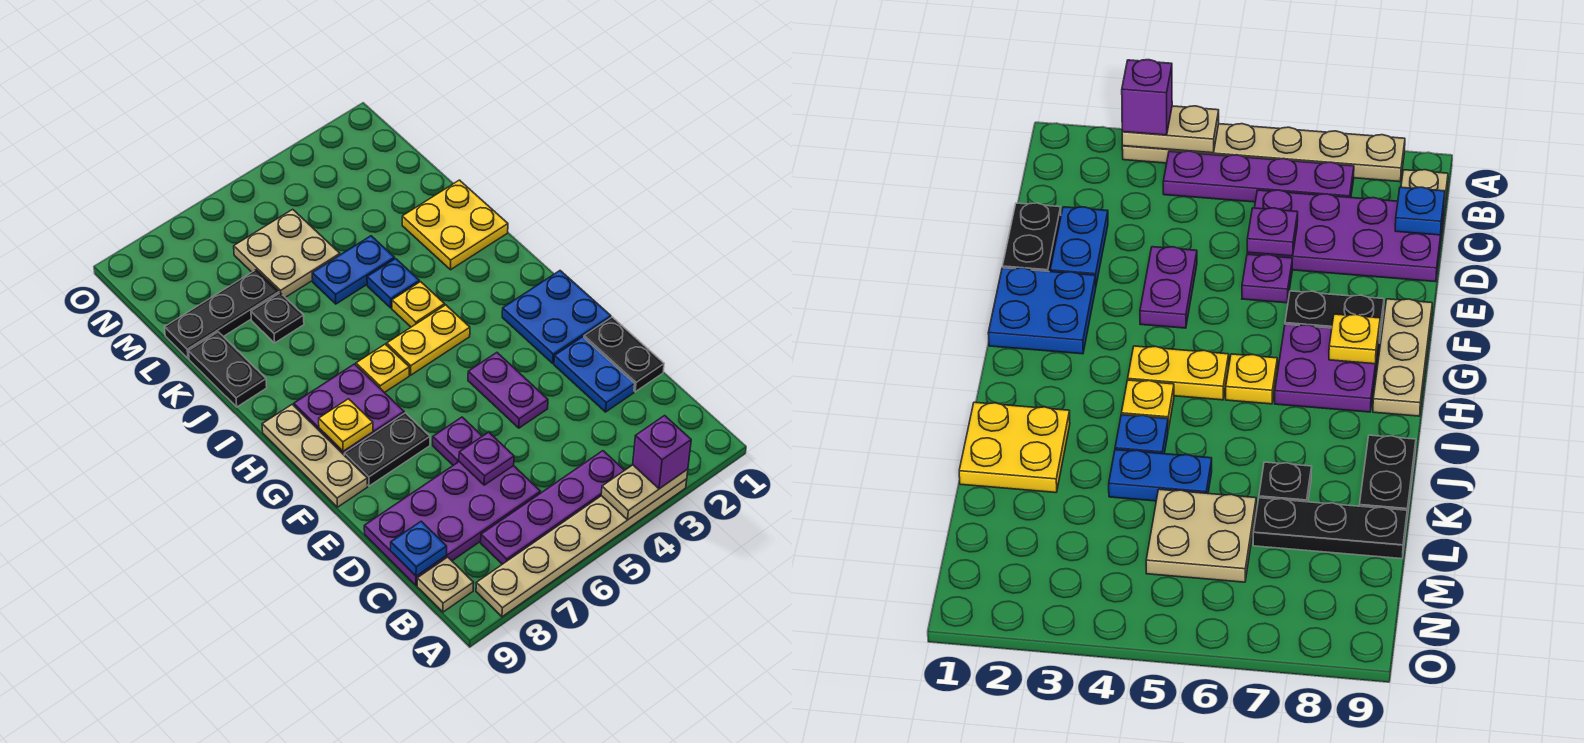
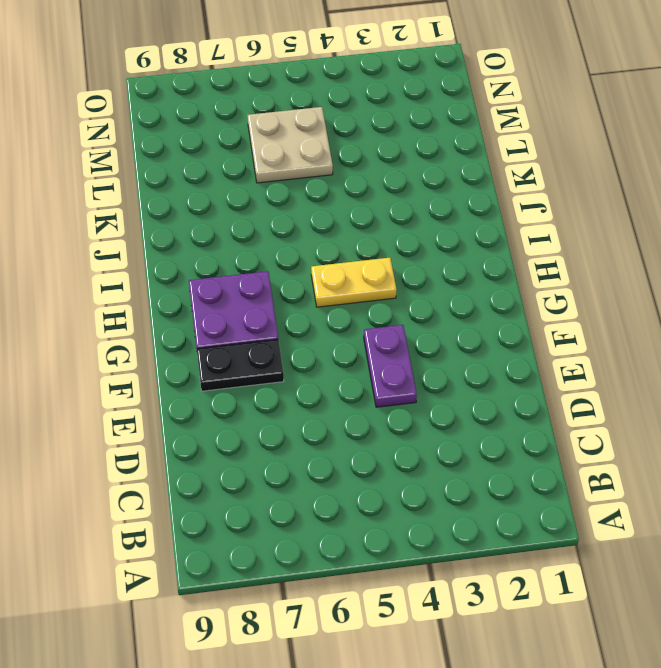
none -> tan plate A3:A8 level 1
none -> purple plate B4:B7 level 1
none -> tan plate B9 level 1

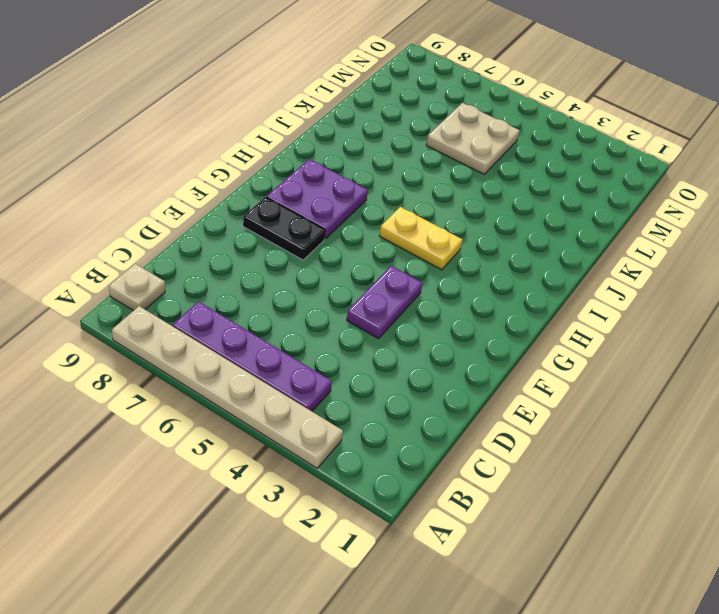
none -> purple plate C6:D9 level 1
none -> black plate D1:E1 level 1
none -> blue plate D2:E2 level 1

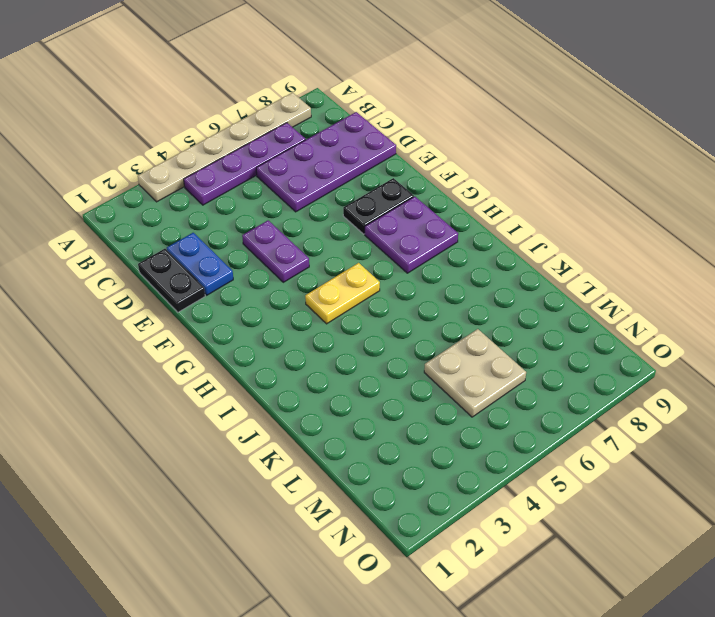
none -> tan plate B9 level 1
none -> purple plate E6 level 1
none -> blue plate F1:G2 level 1

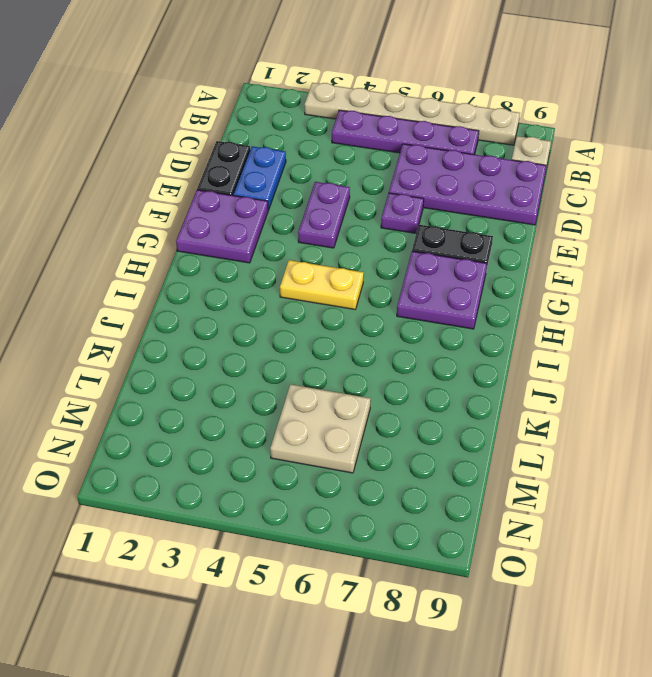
purple plate F1:G2 level 1 -> blue plate F1:G2 level 1
none -> tan plate F9:H9 level 1
none -> yellow plate H6 level 1
none -> yellow plate I4 level 1

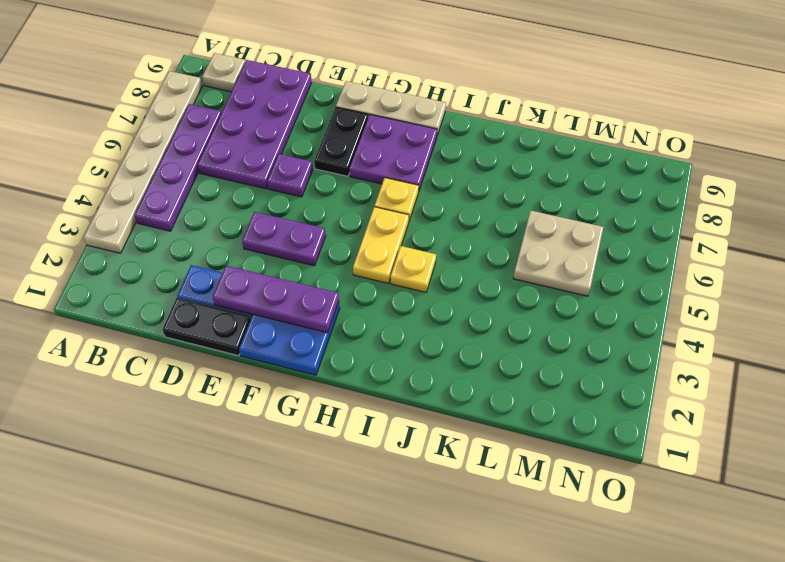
purple plate E2:G2 level 2 -> none
none -> yellow plate J1:K2 level 1
none -> blue plate J4 level 1
none -> black plate J9:K9 level 1

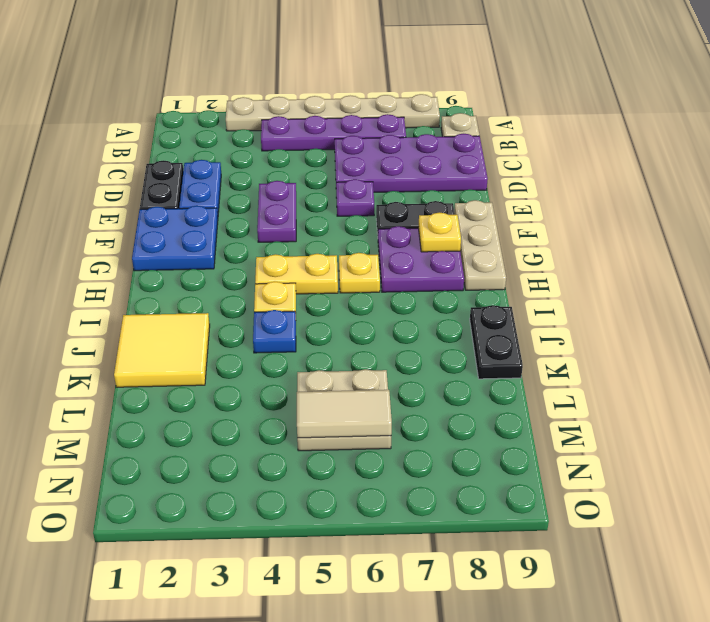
yellow tile J1:K2 level 1 -> yellow plate J1:K2 level 1
tan tile M5:M6 level 2 -> none
none -> blue plate K4:K5 level 1
none -> black plate K7 level 1
none -> black plate L7:L9 level 1

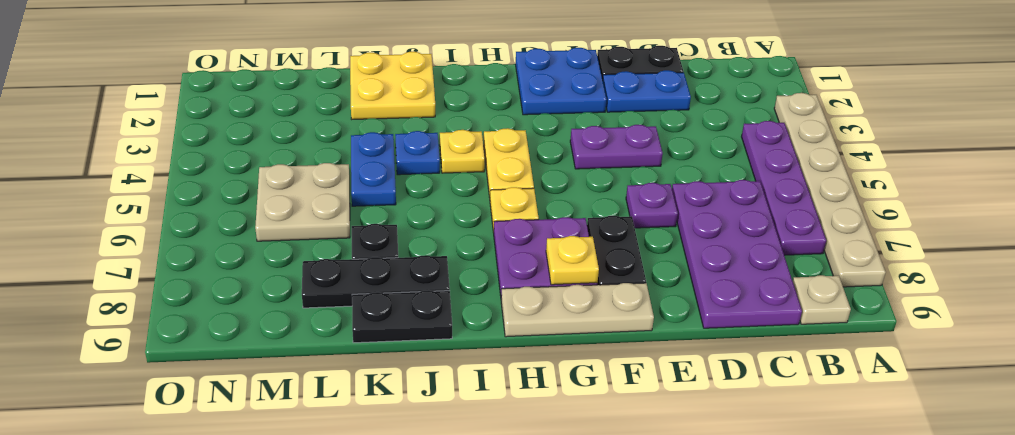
black plate J8:L8 level 1 -> black plate L7:L9 level 1
none -> tan plate A3:A4 level 2
none -> blue plate C9 level 2
none -> purple plate D6 level 2

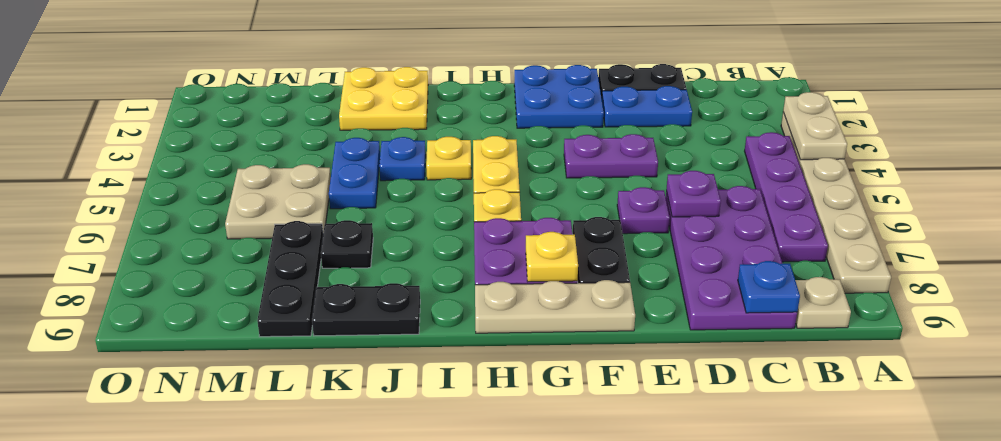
none -> purple brick A3 level 3

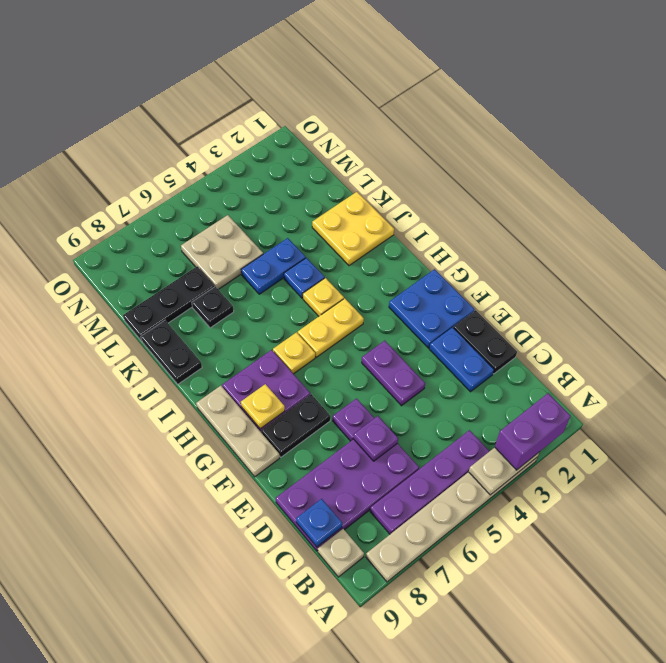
purple brick A2:A3 level 3 -> purple brick A3 level 3

